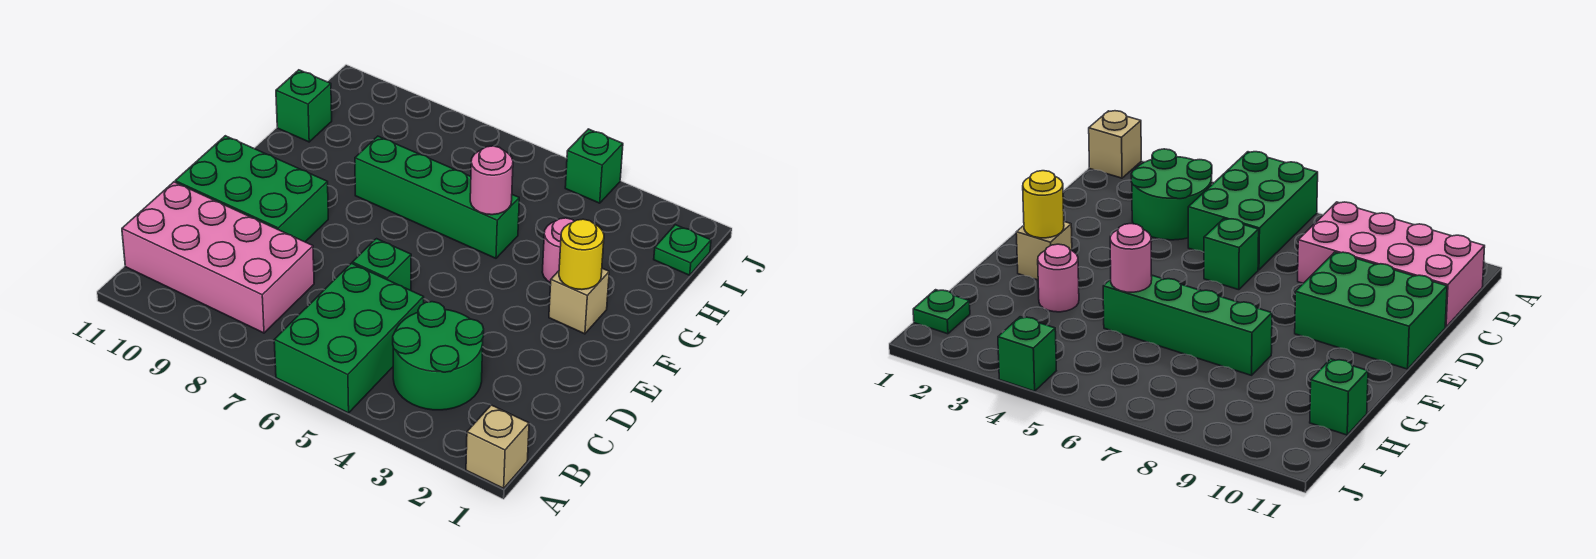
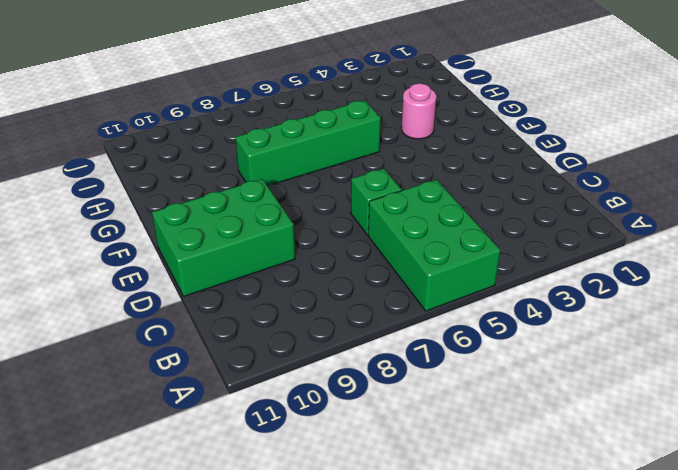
none -> tan brick A1 level 1
none -> green round brick B3:C4 level 1
none -> pink brick B8:C11 level 1

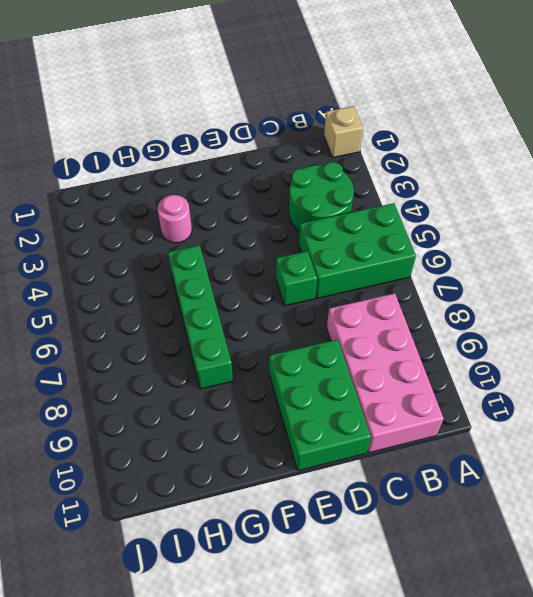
none -> tan brick F2 level 1
none -> green brick H11 level 1
none -> green plate I1 level 1

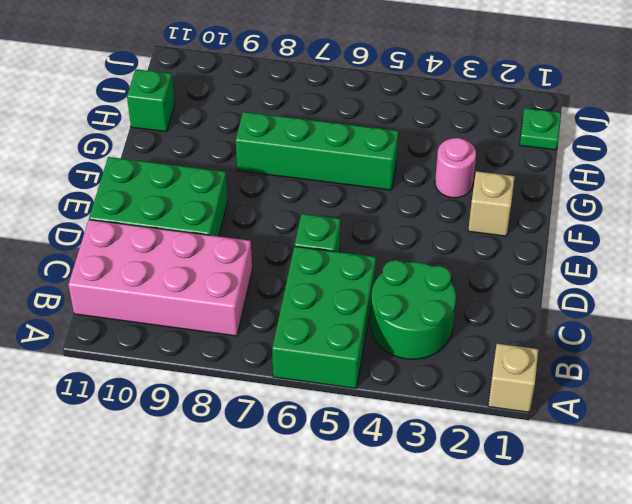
none -> green brick J4 level 1
none -> yellow round brick F2 level 2
none -> pink round brick G5 level 2

